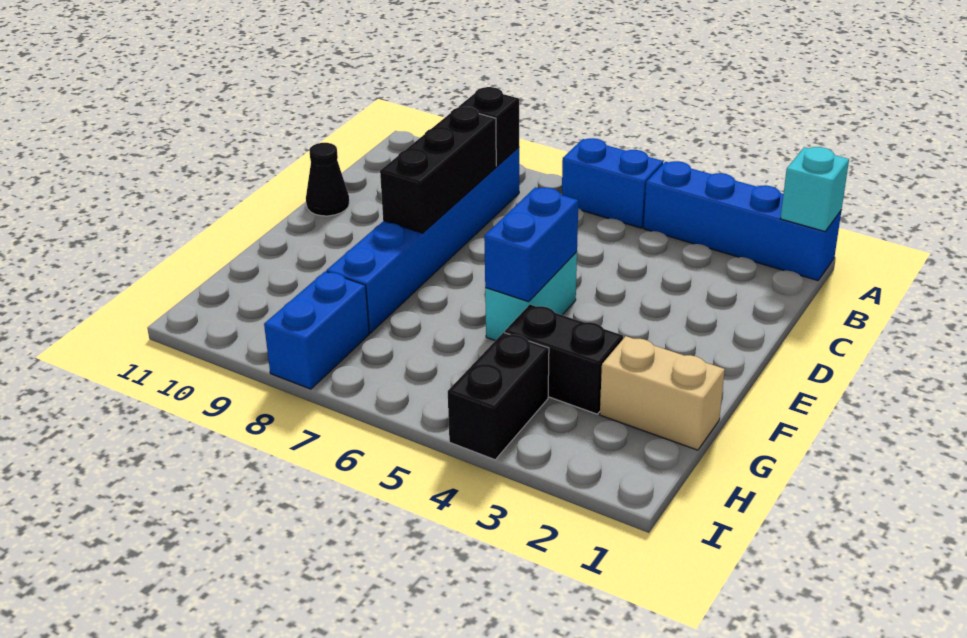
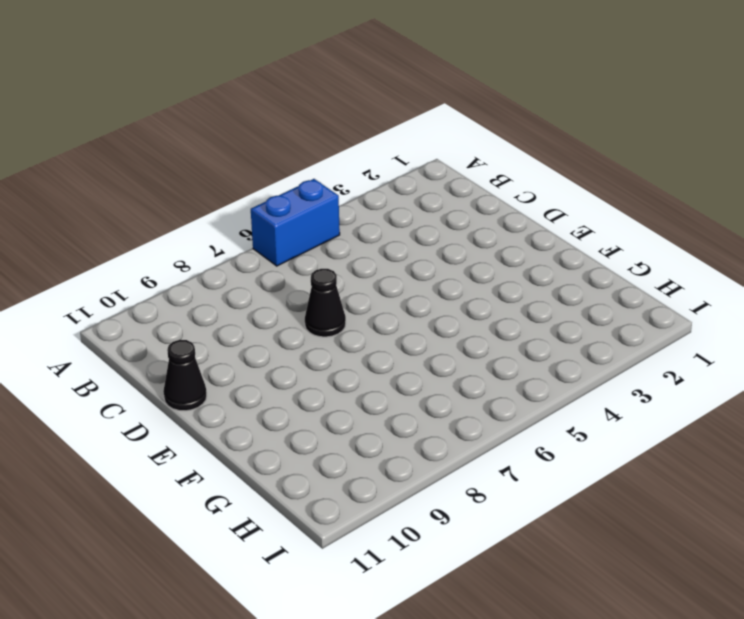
black cone D7 level 1 -> none
none -> blue brick A1:A4 level 1
none -> blue brick B8:G8 level 1
none -> cyan brick E5:F5 level 1

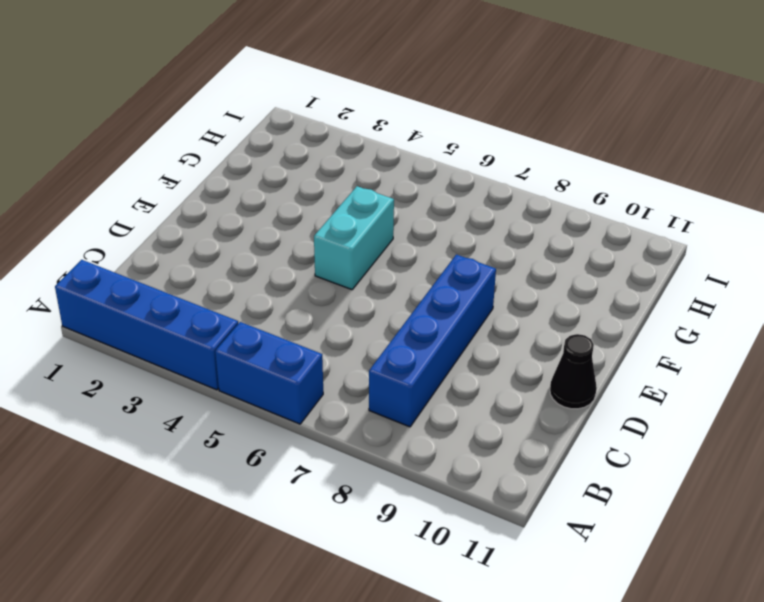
blue brick B8:E8 level 1 -> blue brick B8:G8 level 1
none -> tan brick G1:G2 level 1
none -> black brick G3:G4 level 1
none -> black brick H4:I4 level 1

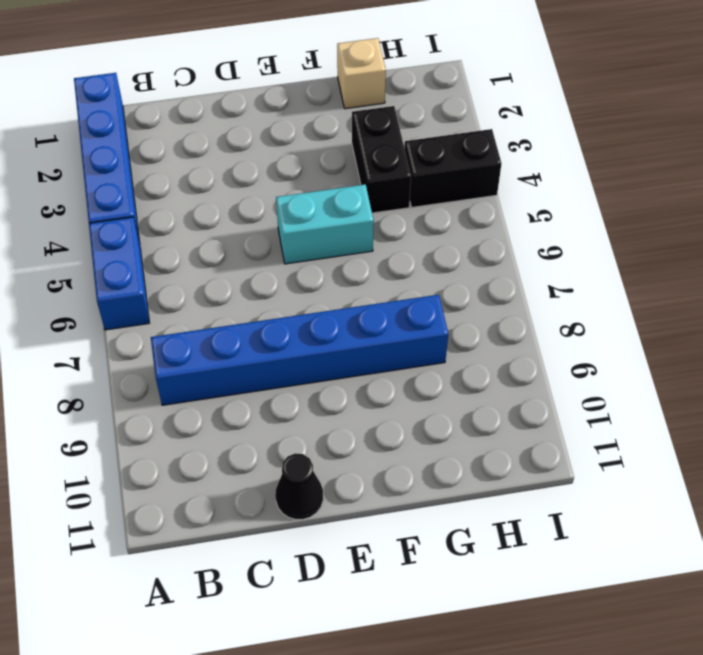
tan brick G1 level 1 -> tan brick G1:G2 level 1
none -> blue brick H8:I8 level 1
none -> cyan brick A1 level 2
none -> black brick B8 level 2

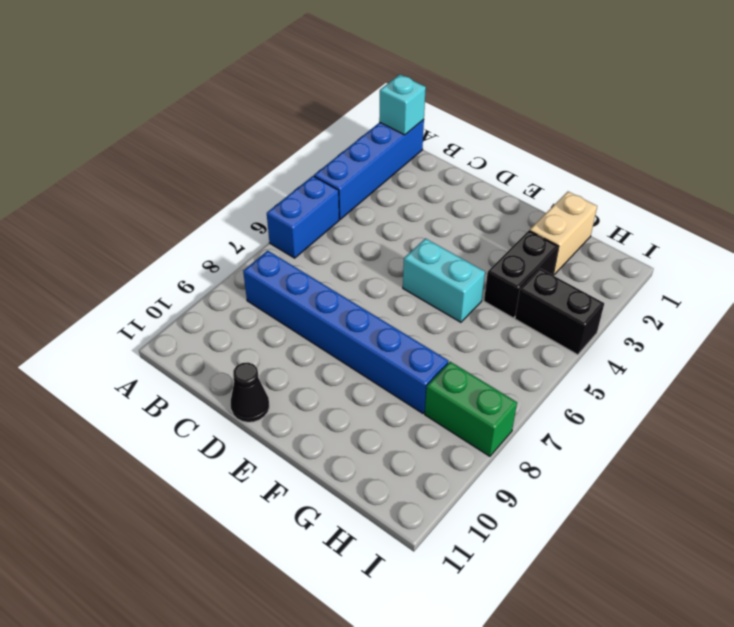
green brick H8:I8 level 1 -> blue brick H8:I8 level 1
none -> black brick B8 level 2
none -> black brick C8:E8 level 2
none -> blue brick E5:F5 level 2

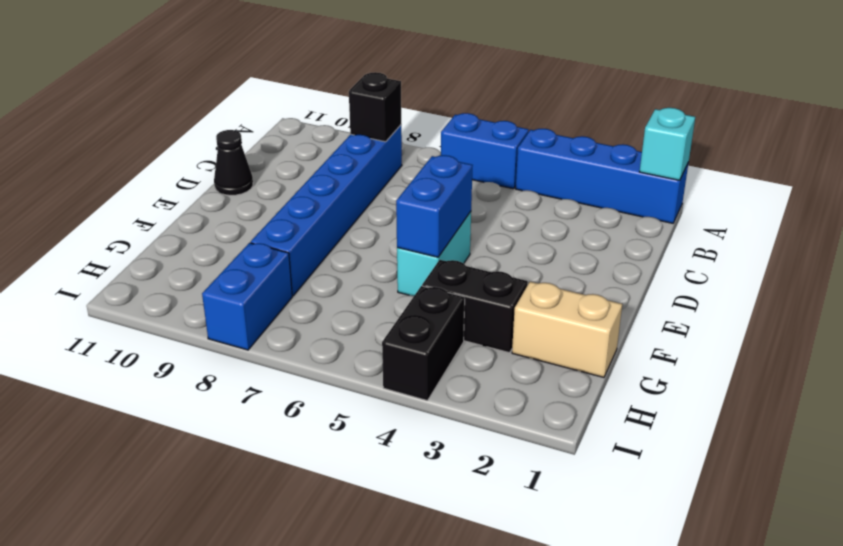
none -> black brick C8:E8 level 2

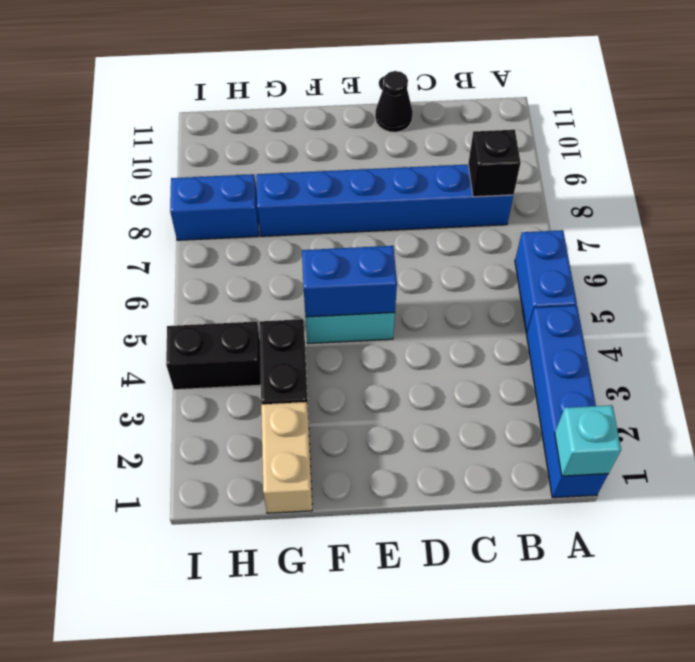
none -> black brick C8:E8 level 2

